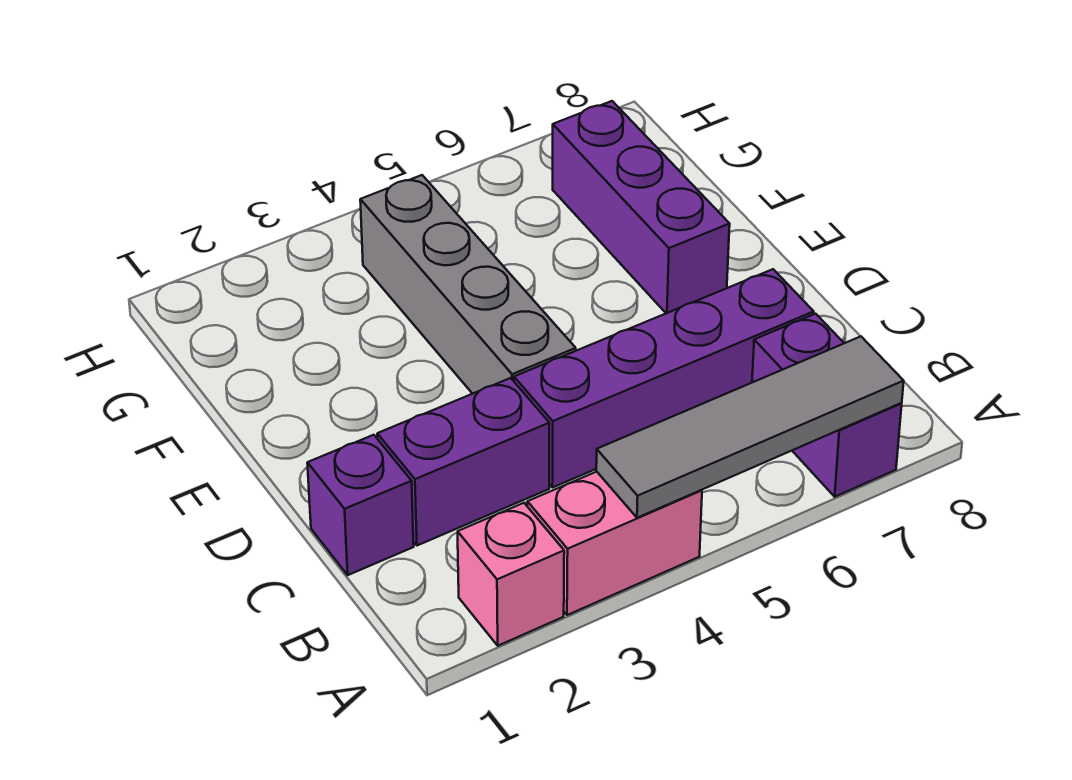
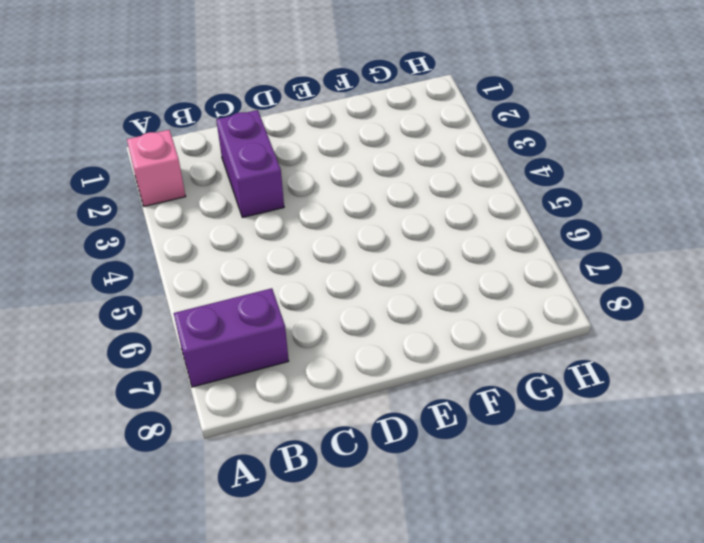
none -> pink brick A3:A4 level 1
none -> purple brick C1 level 1

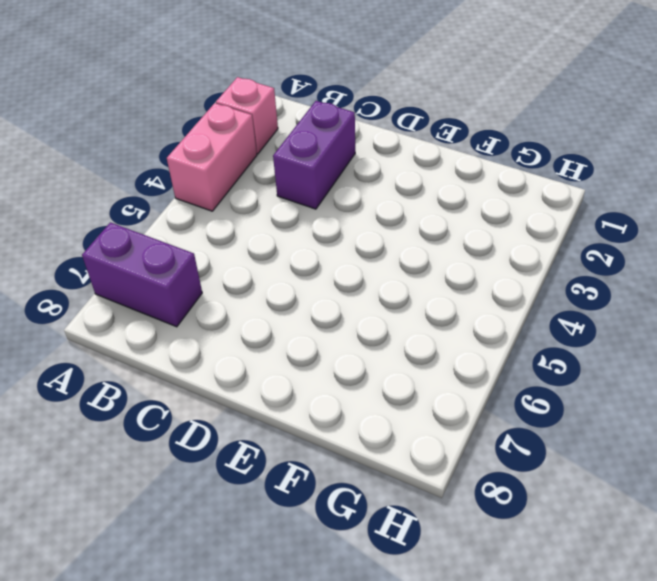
none -> purple brick C1 level 1
none -> purple brick C4:C7 level 1

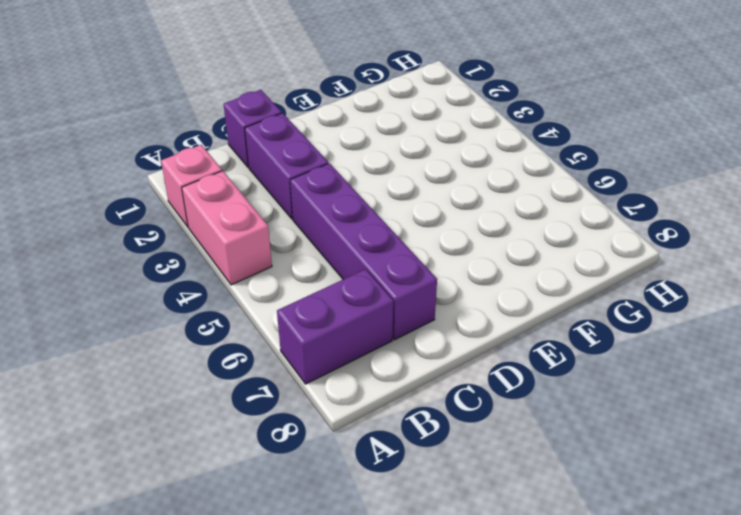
none -> grey brick D4:G4 level 1
none -> purple brick E7:G7 level 1

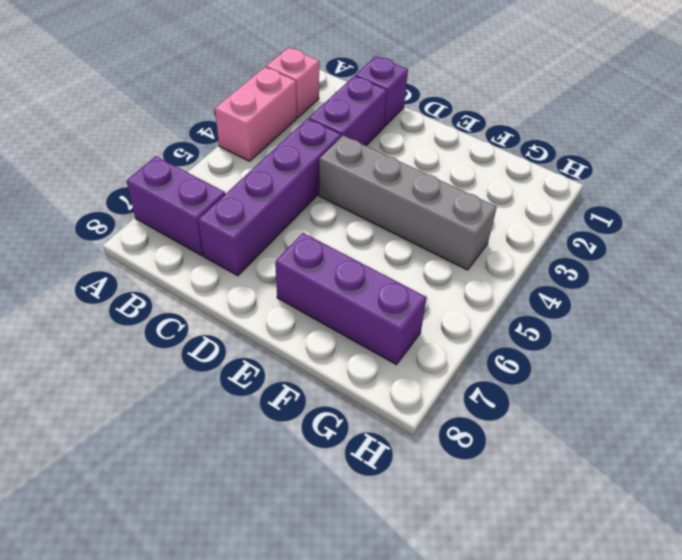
none -> grey tile A4:A7 level 2

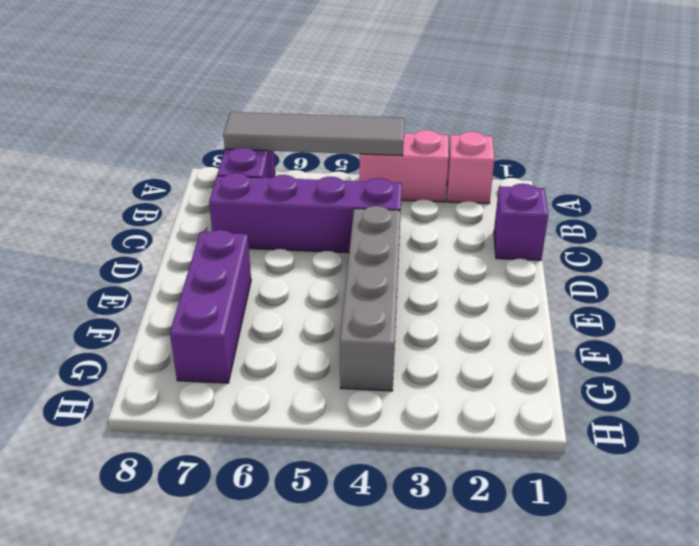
none -> purple brick C2:C3 level 1

